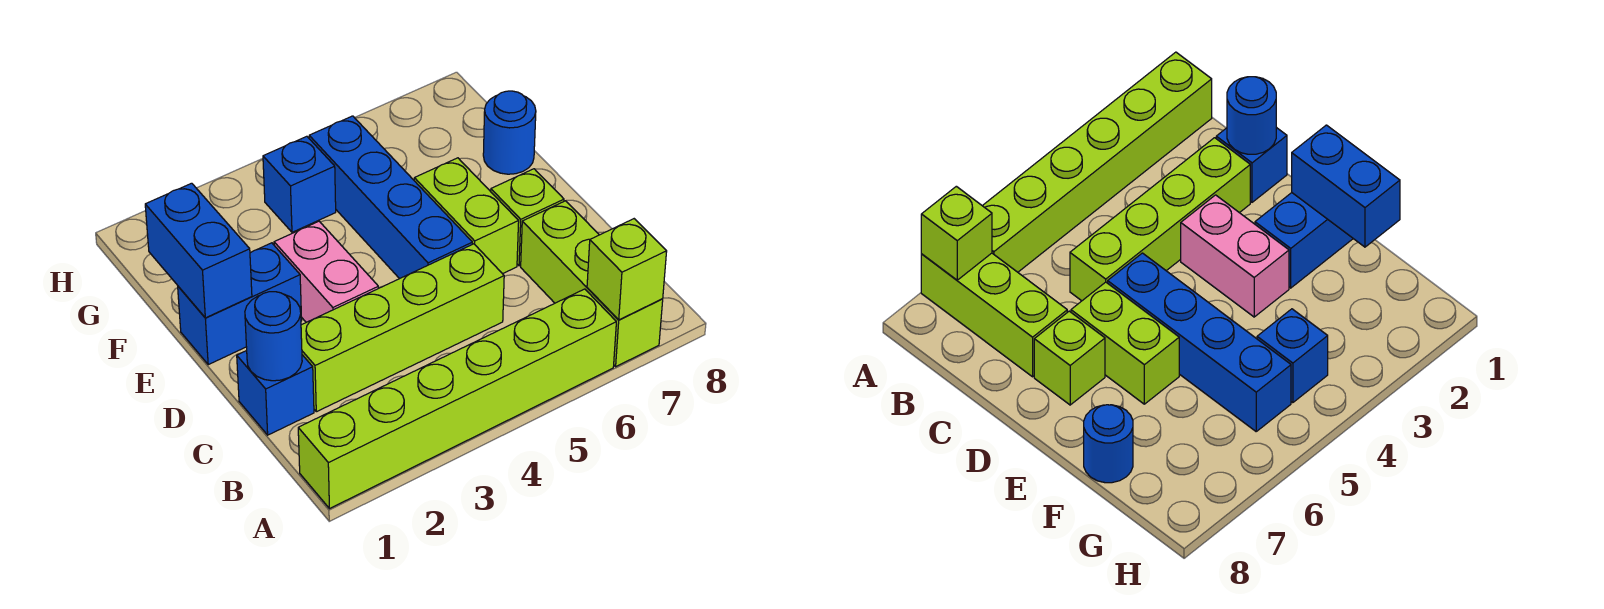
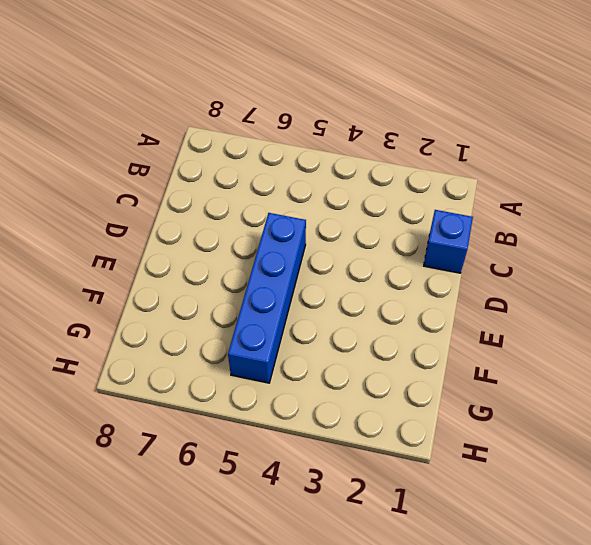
none -> lime brick A1:A6 level 1
none -> lime brick A7:C7 level 1
none -> lime brick C2:C5 level 1

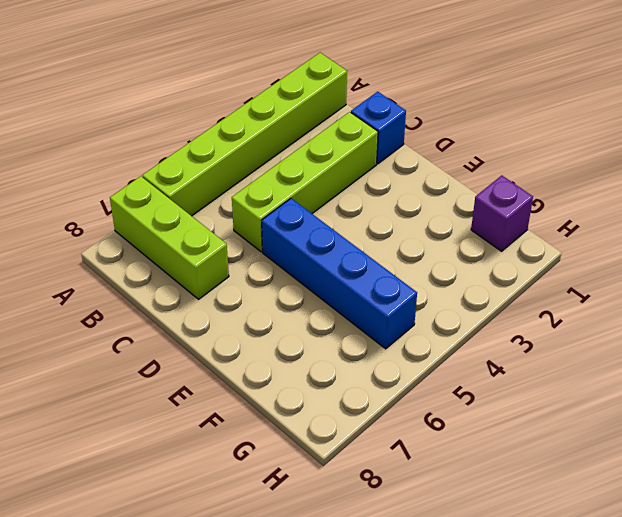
purple brick G1 level 1 -> none
none -> pink brick D3:E3 level 1
none -> lime brick D6:E6 level 1
none -> lime brick D7 level 1

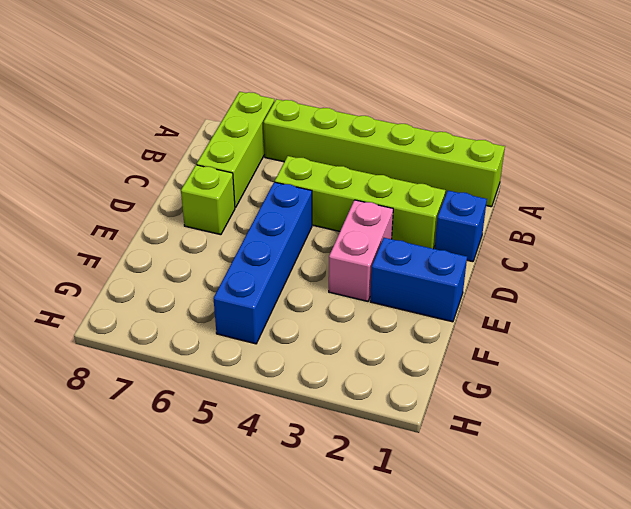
none -> lime brick D6:E6 level 1
none -> blue round brick F8 level 1
none -> blue brick G4 level 1

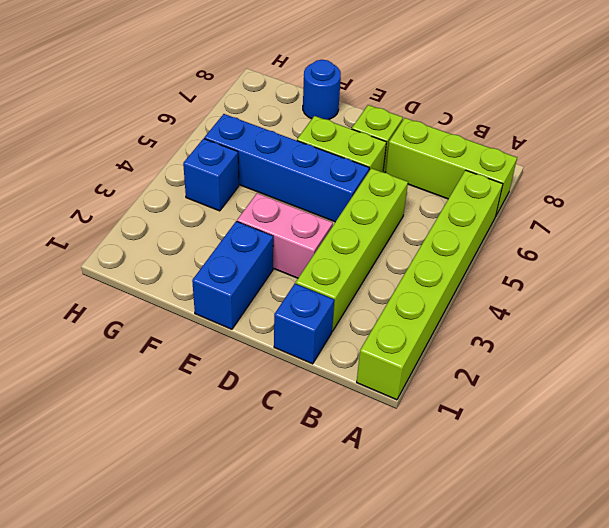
none -> lime brick A7 level 2
none -> blue round brick C1 level 2
none -> blue brick E1:F1 level 2

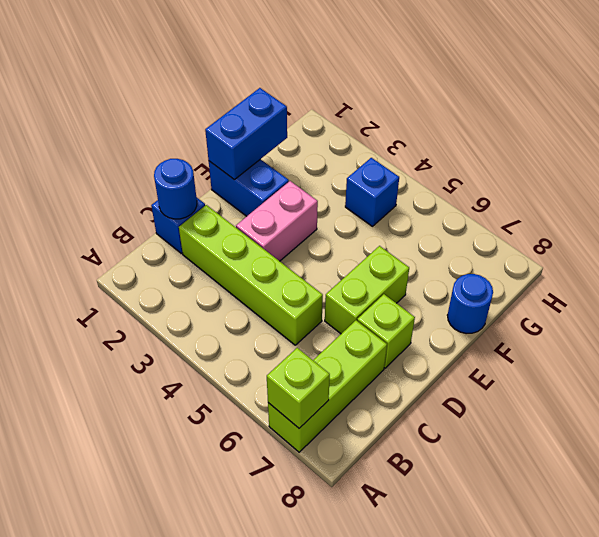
none -> lime brick A1:A6 level 1
none -> blue brick D5:G5 level 1

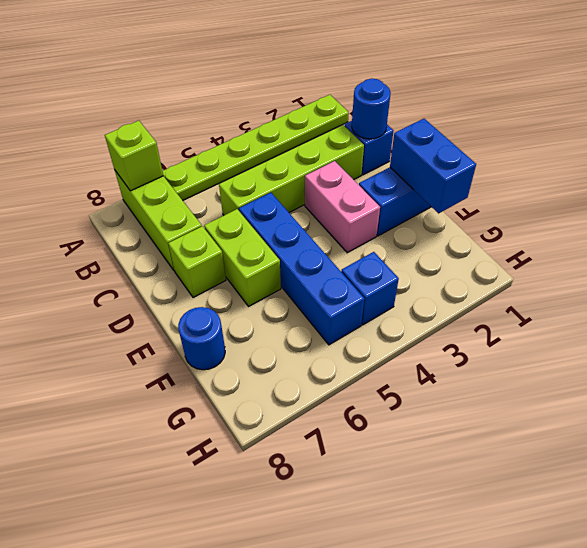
lime plate A1:A6 level 1 -> lime brick A1:A6 level 1

